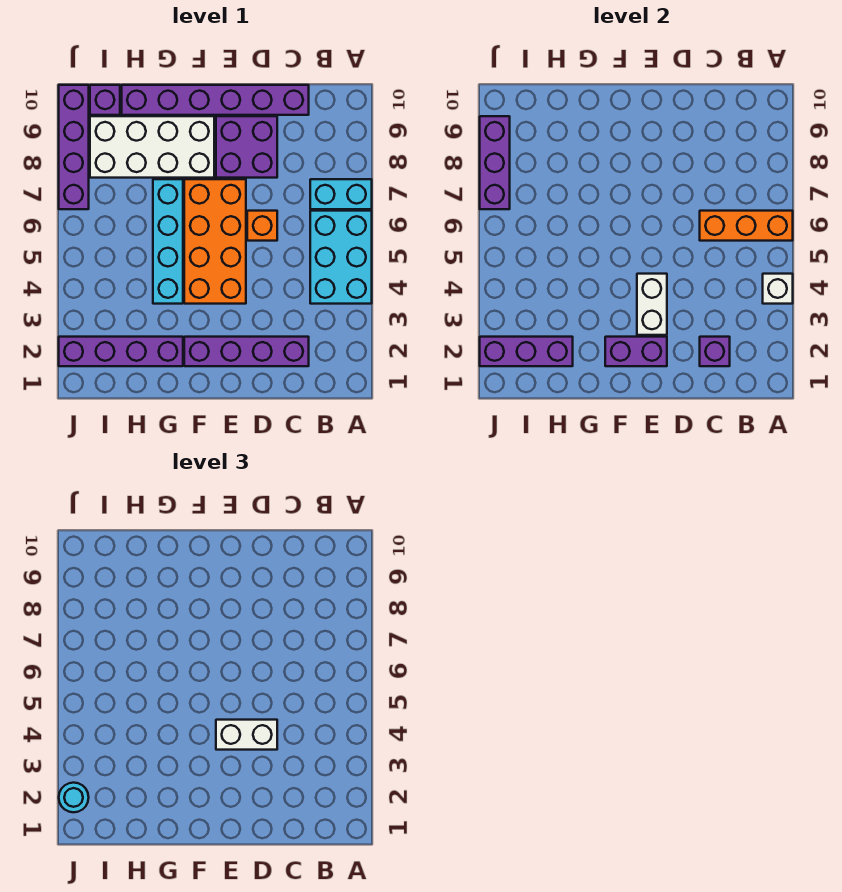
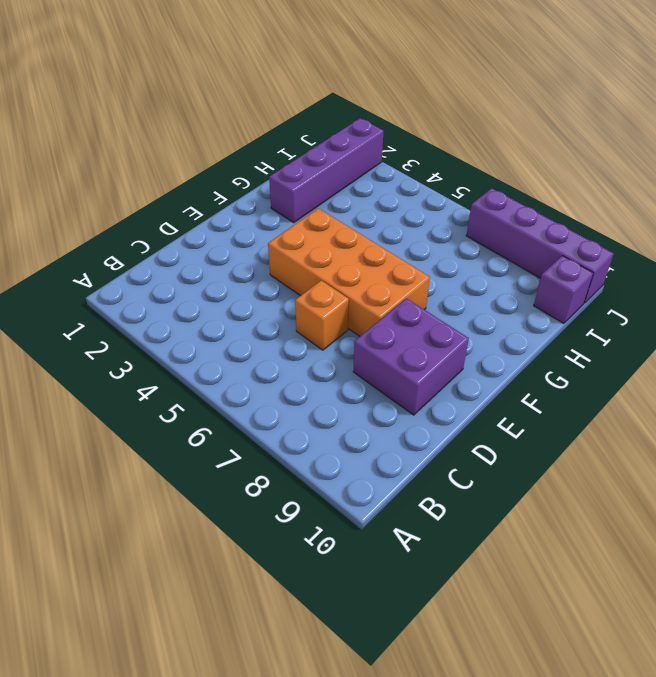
none -> cyan brick A4:B6 level 1
none -> cyan brick A7:B7 level 1
none -> purple brick C2:F2 level 1

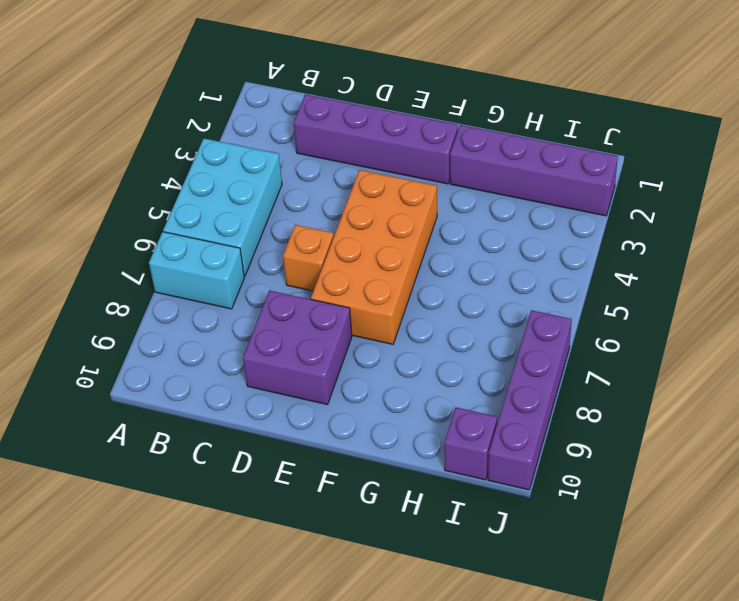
none -> purple brick C10:H10 level 1
none -> white brick F8:I9 level 1
none -> cyan brick G4:G7 level 1

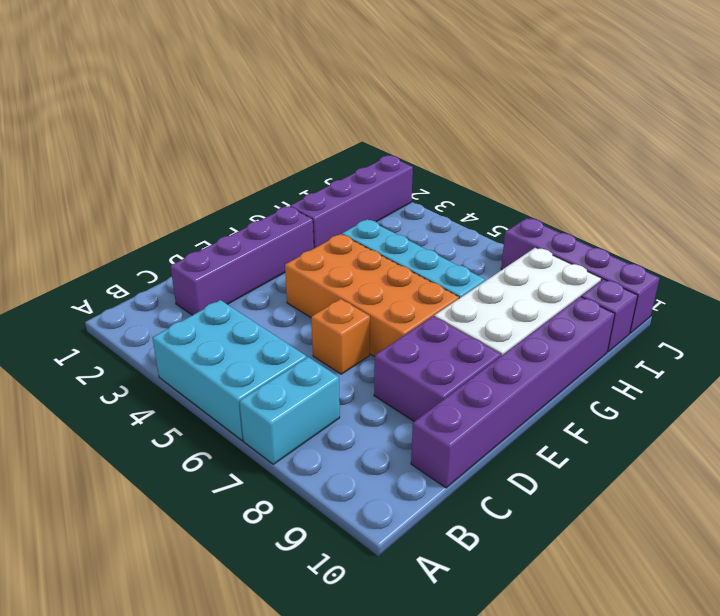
none -> white brick A4 level 2
none -> orange brick A6:C6 level 2
none -> purple brick C2 level 2

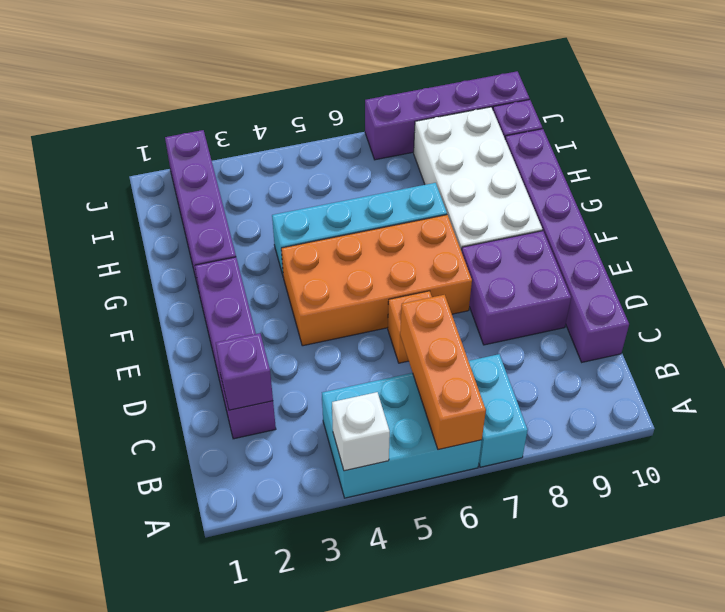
none -> purple brick E2:F2 level 2
none -> white brick E3:E4 level 2
none -> purple brick H2:J2 level 2

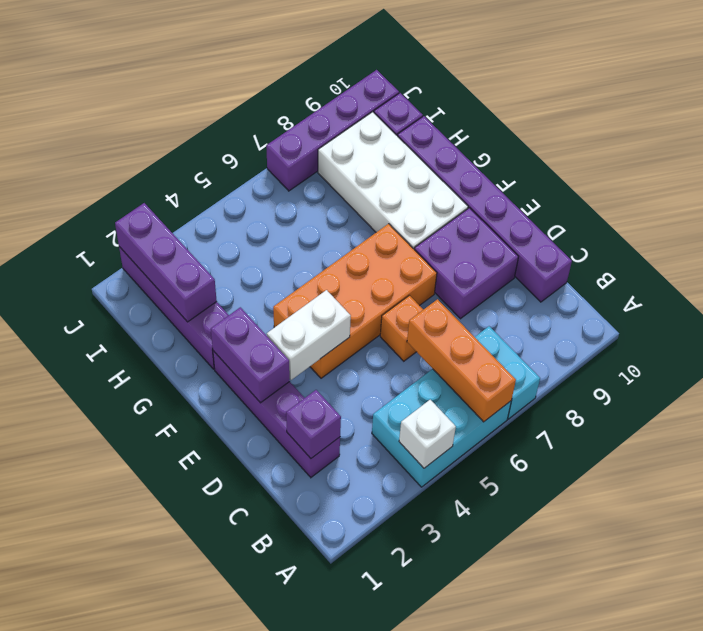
none -> cyan brick G4:G7 level 1
none -> purple brick J7:J9 level 2
none -> white brick D4:E4 level 3

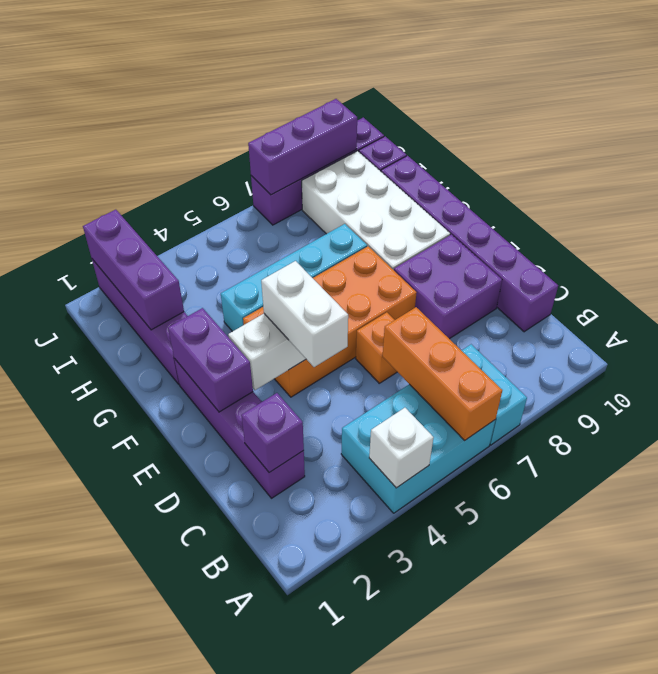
none -> cyan round brick J2 level 3

